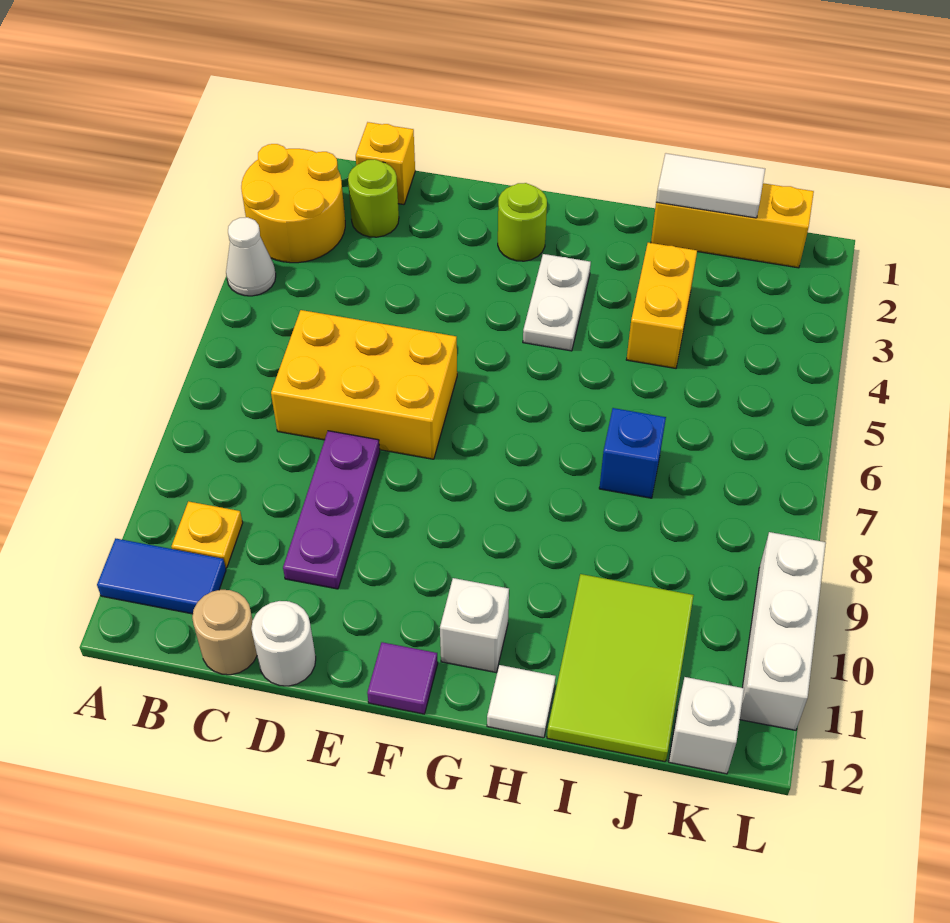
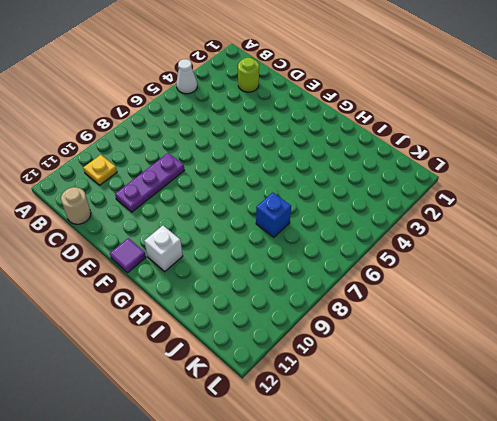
none -> yellow round brick A2:B3 level 1
none -> blue tile A11:B11 level 1
none -> yellow brick C1 level 1

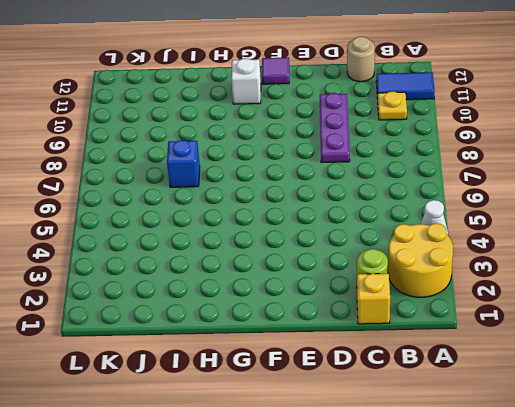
none -> yellow brick C6:E7 level 1
none -> white round brick D12 level 1
none -> lime round brick F2 level 1

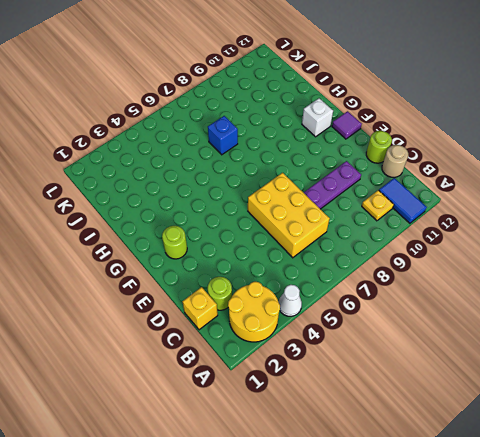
lime round brick D12 level 1 -> white round brick D12 level 1
none -> white plate G3:G4 level 1
none -> white tile H12 level 1
none -> yellow brick I1:K1 level 1

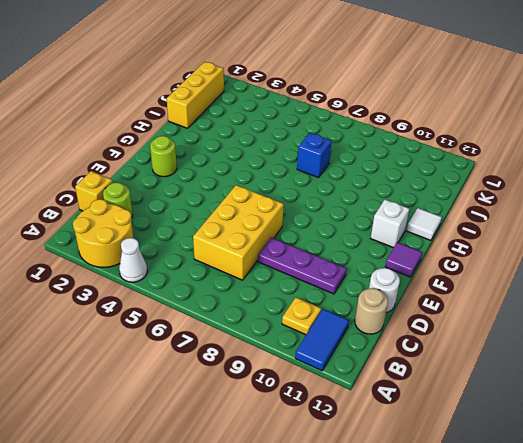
none -> white plate G3:G4 level 1
none -> yellow brick I3:I4 level 1
none -> lime tile I10:J12 level 1

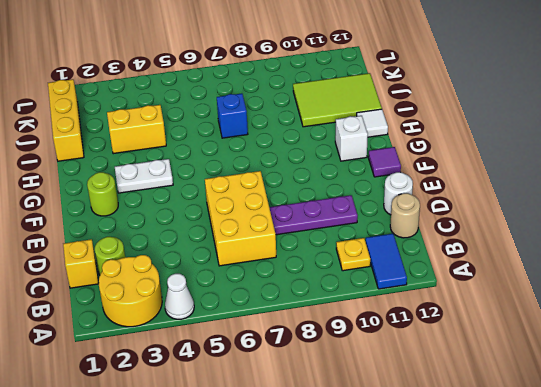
none -> white brick K12 level 1
none -> white brick L9:L11 level 1
none -> white tile I1:J1 level 2

